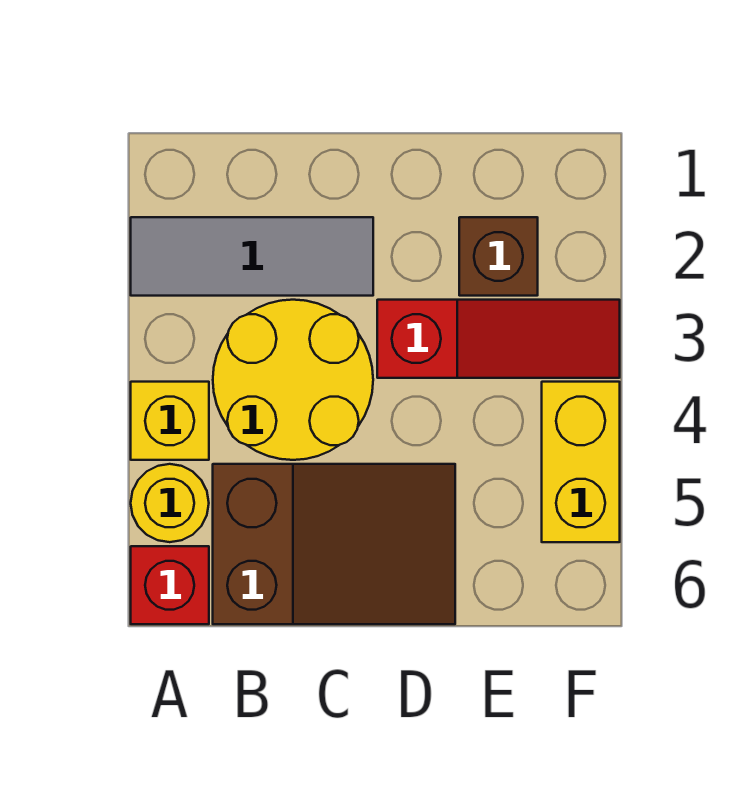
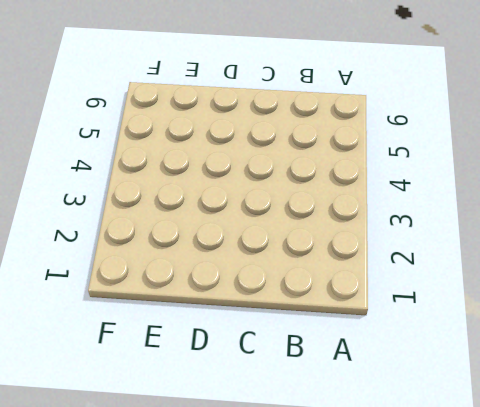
none -> grey tile A2:C2 level 1
none -> yellow brick A4 level 1

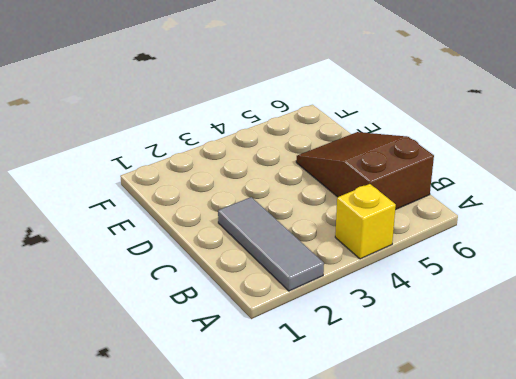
none -> yellow round brick A5 level 1
none -> red brick A6 level 1

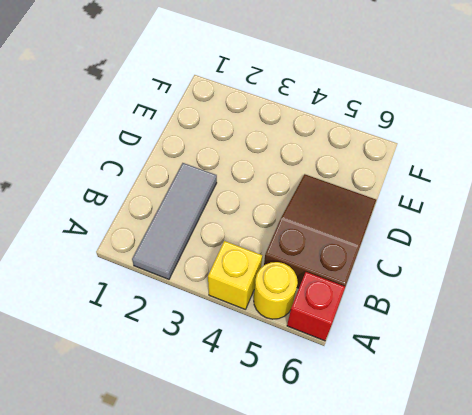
none -> yellow round brick B3:C4 level 1
none -> red slope D3:F3 level 1 top D

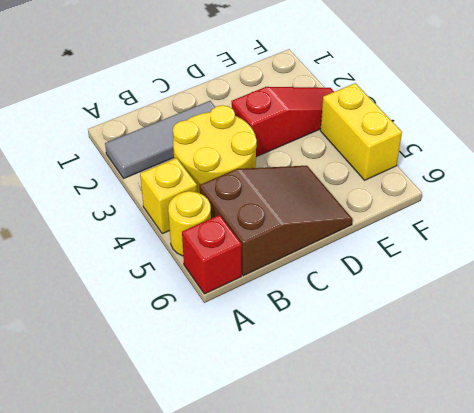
none -> brown brick E2 level 1

